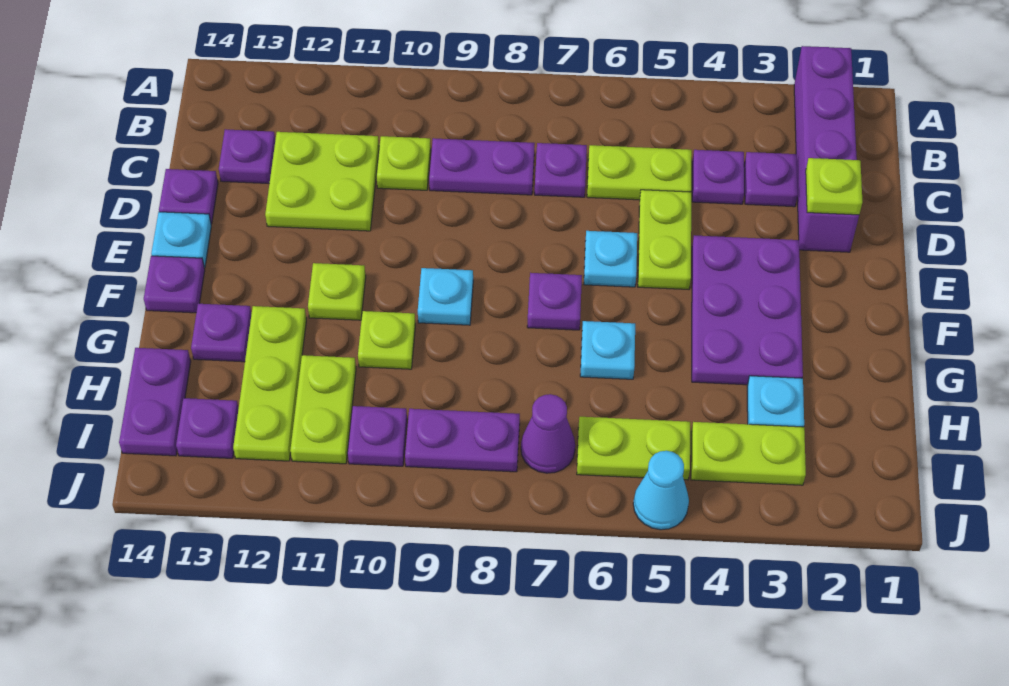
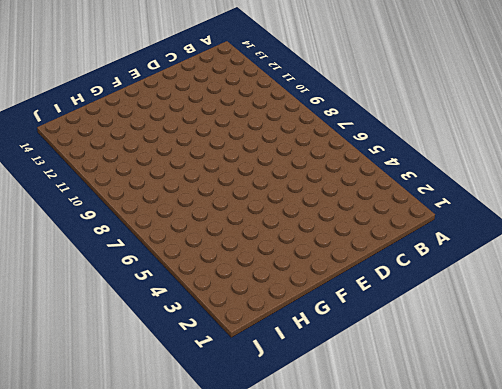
none -> purple brick A2:D2 level 1
none -> purple plate C3 level 1
none -> purple plate C4 level 1
none -> lime plate C5:C6 level 1

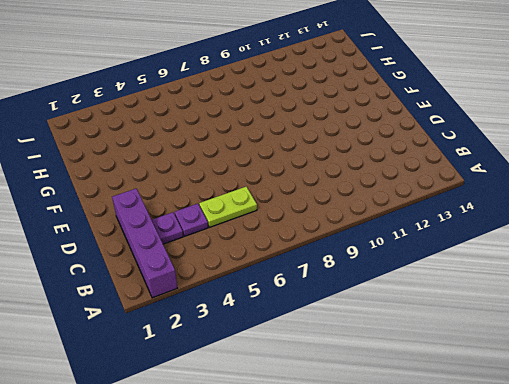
none -> purple plate C7 level 1
none -> purple plate C8:C9 level 1
none -> lime plate C10 level 1
none -> lime plate C11:D12 level 1

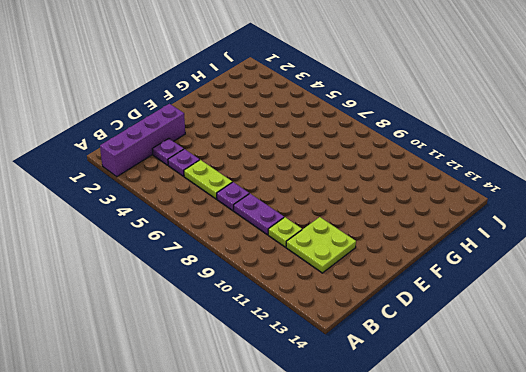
none -> purple plate C13 level 1
none -> lime plate D5:E5 level 1
none -> purple plate D14 level 1
none -> purple plate E3:G4 level 1

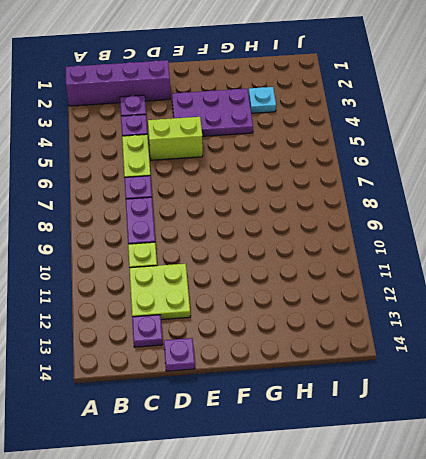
lime brick D5:E5 level 1 -> lime plate D5:E5 level 1
none -> cyan plate E6 level 1
none -> cyan plate E14 level 1
none -> purple plate F7 level 1
none -> cyan plate F9 level 1

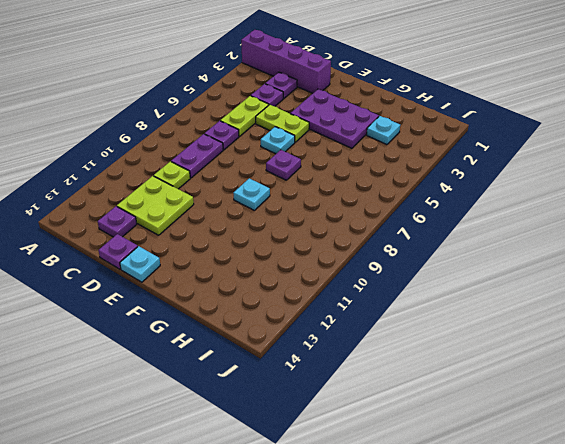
none -> lime plate F11 level 1
none -> purple plate F14 level 1
none -> cyan plate G6 level 1
none -> lime plate G10 level 1

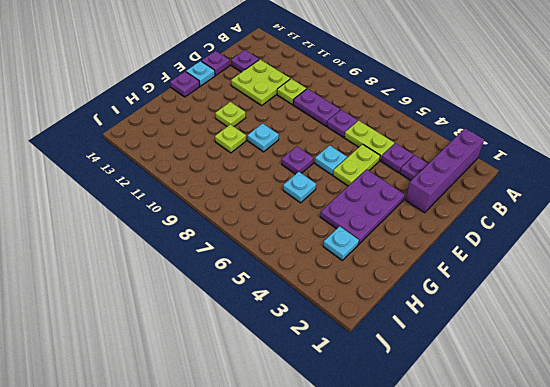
none -> lime plate G12:I12 level 1
none -> purple plate G13 level 1
none -> lime plate H11:I11 level 1
none -> purple plate H14:I14 level 1

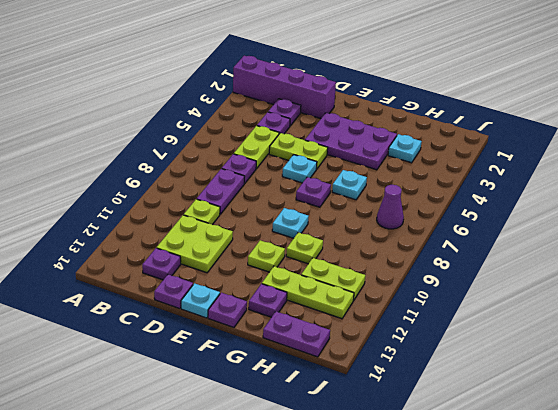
none -> lime plate I3:I4 level 1
none -> lime plate I5:I6 level 1
none -> purple plate I8:I9 level 1
none -> purple plate I10 level 1

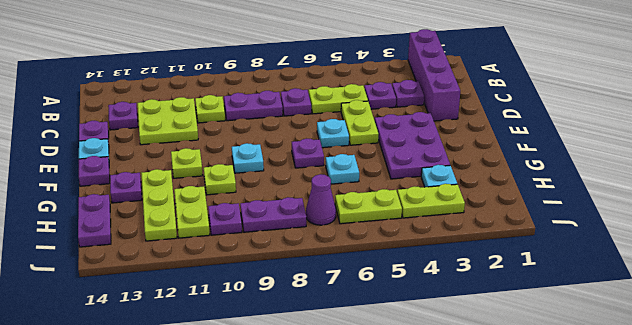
none -> purple plate I13 level 1
none -> cyan cone J5 level 1
none -> lime plate D2 level 2

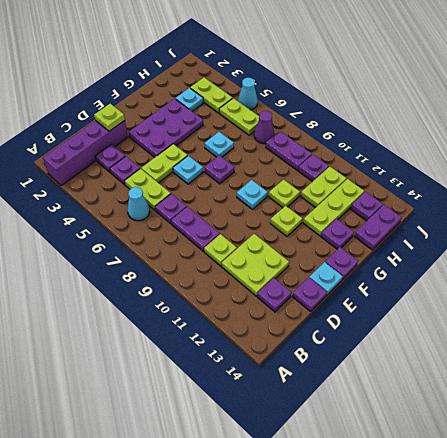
cyan cone B6 level 1 -> none

